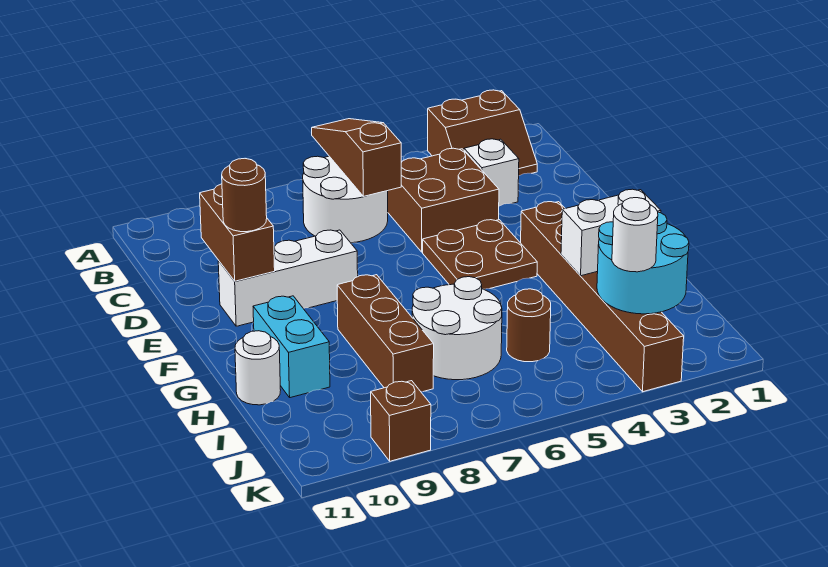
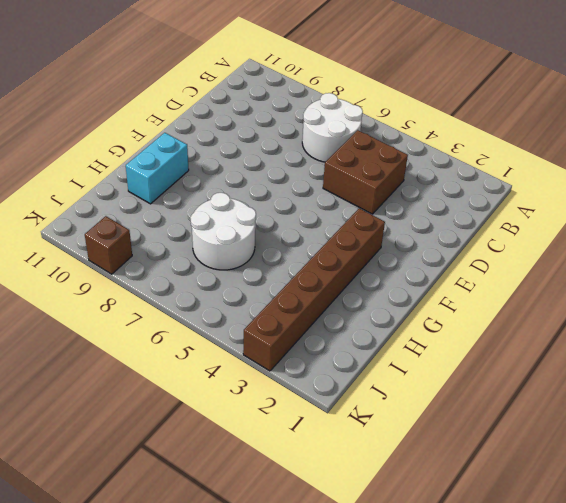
none -> brown slope A2:B3 level 1 top A
none -> white brick C3 level 1
none -> brown plate E4:F5 level 1

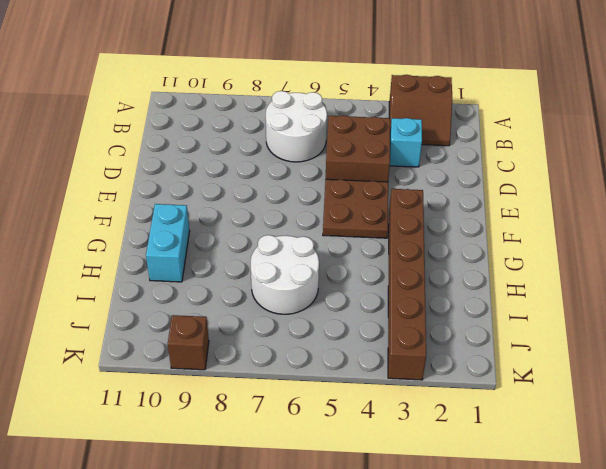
cyan brick C3 level 1 -> white brick C3 level 1
none -> white brick E8:E10 level 1
none -> brown brick G8:I8 level 1
none -> white round brick H11 level 1

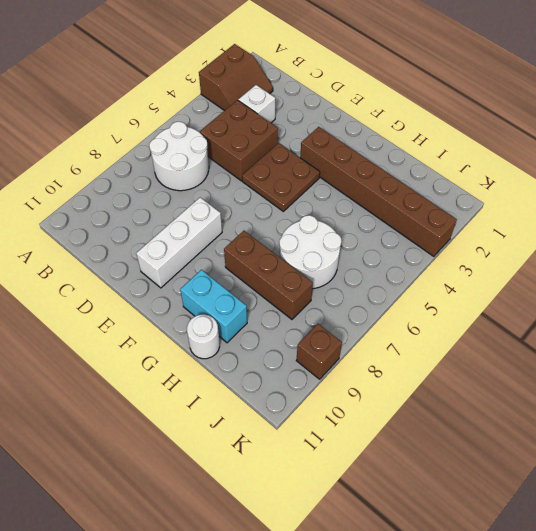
none -> brown round brick I5 level 1
none -> brown slope A6:C6 level 2 top C
none -> brown brick D10:E10 level 2

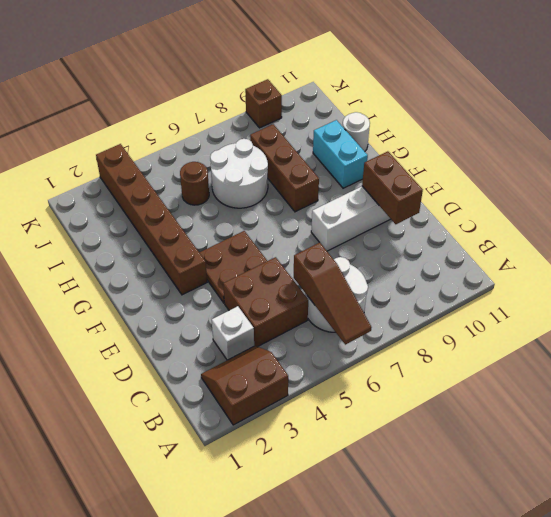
none -> white brick H2:H3 level 2
none -> cyan round brick I2:J3 level 2
none -> brown round brick E10 level 3

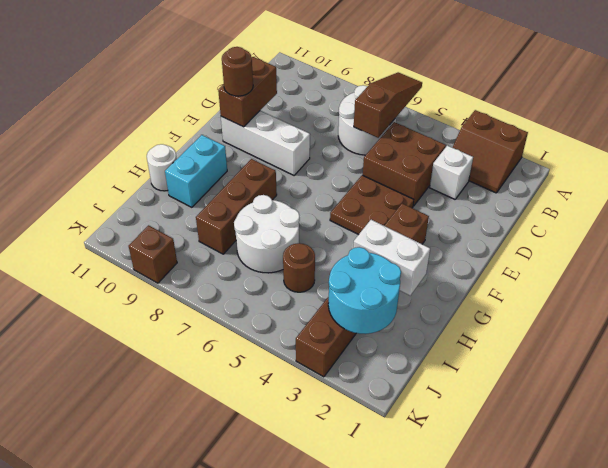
none -> white round brick J3 level 3

